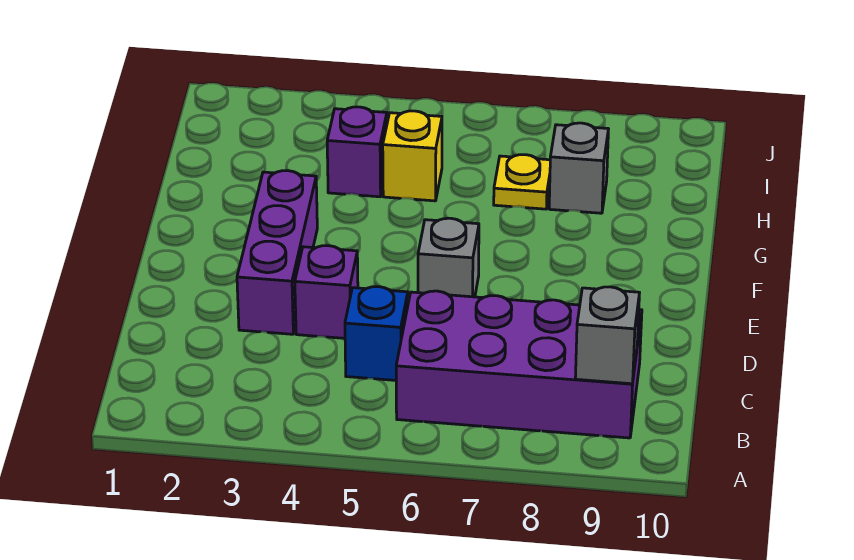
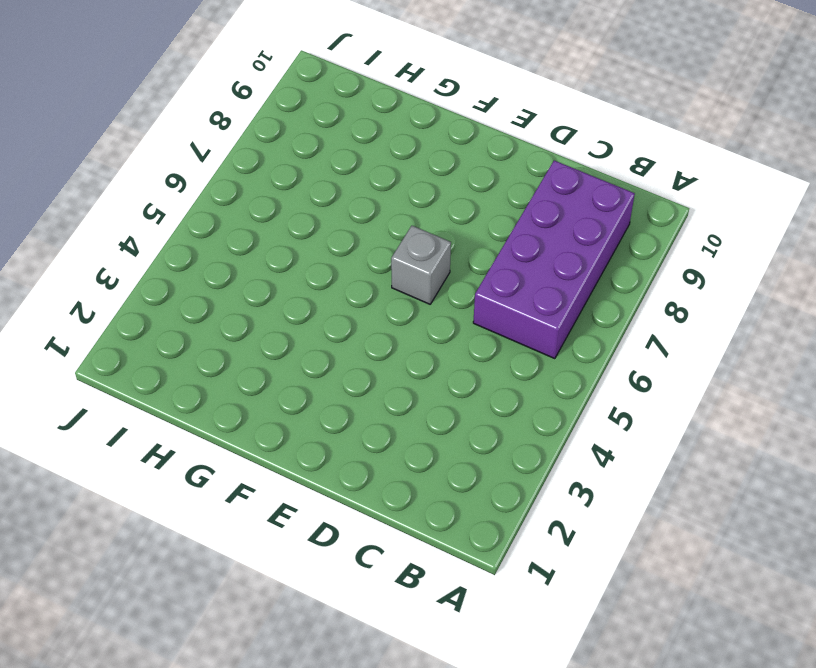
none -> blue brick C5 level 1
none -> purple brick D3:F3 level 1

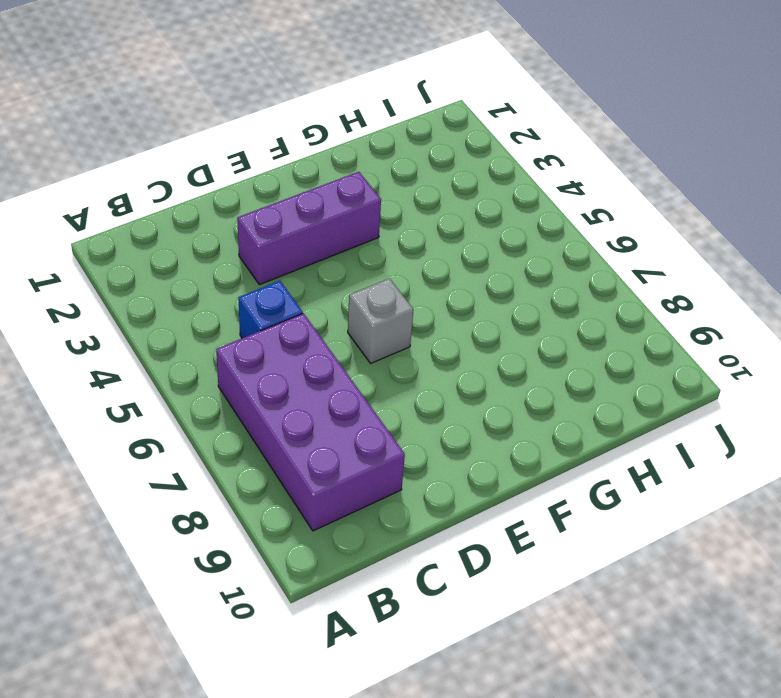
none -> purple brick D4 level 1
none -> purple brick H4 level 1

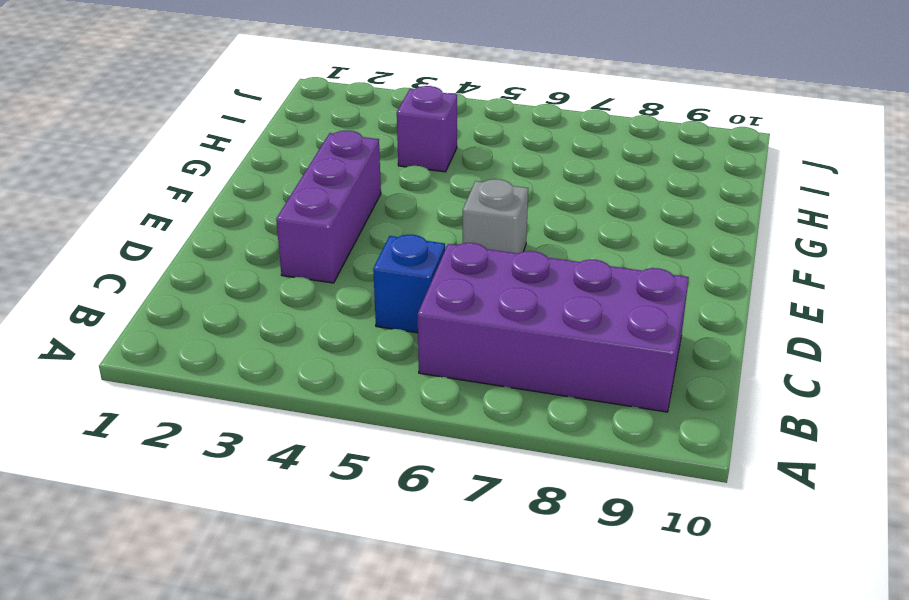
none -> purple brick D4 level 1
none -> yellow brick H5 level 1

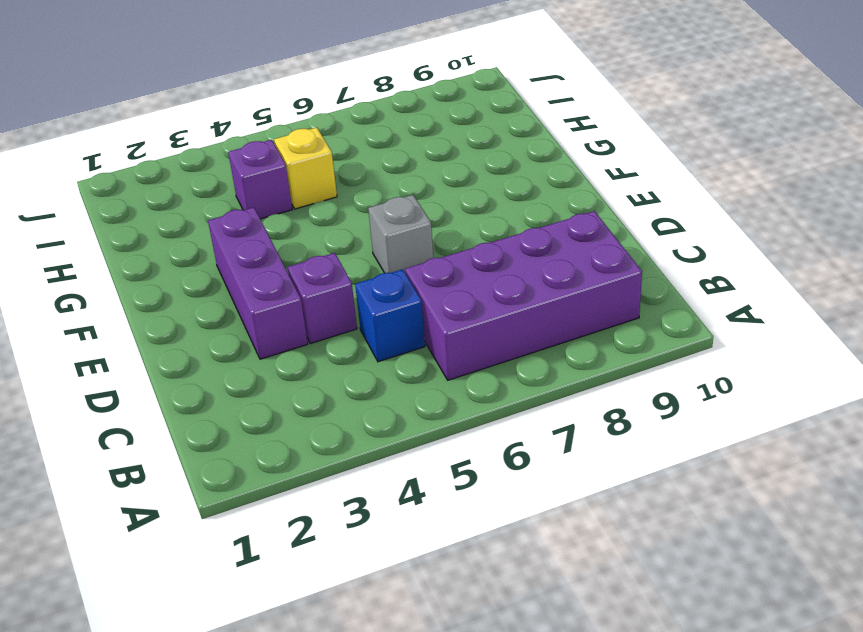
none -> yellow plate H7 level 1
none -> grey brick H8 level 1

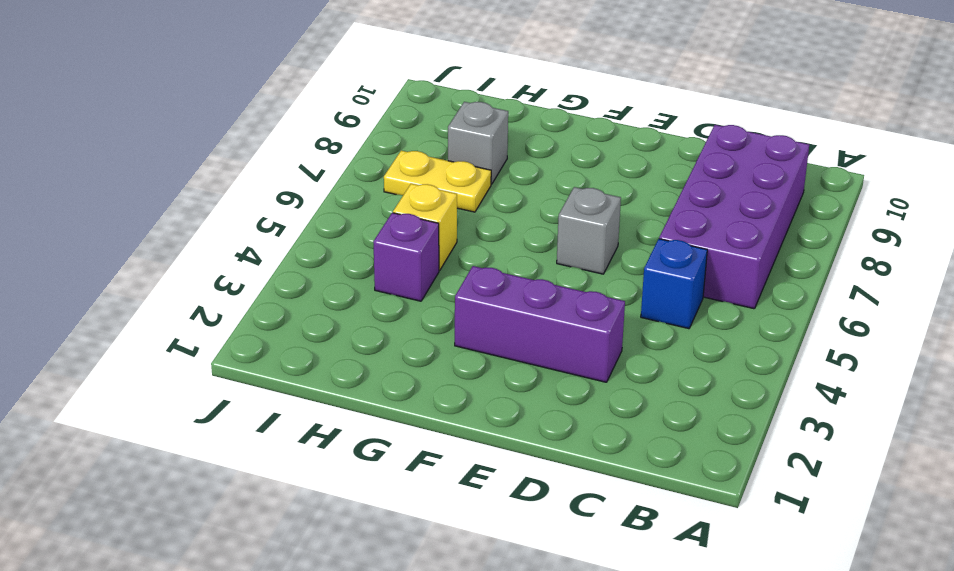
yellow plate H7:I7 level 1 -> yellow plate H7 level 1
none -> purple brick D4 level 1
none -> grey brick B9 level 2

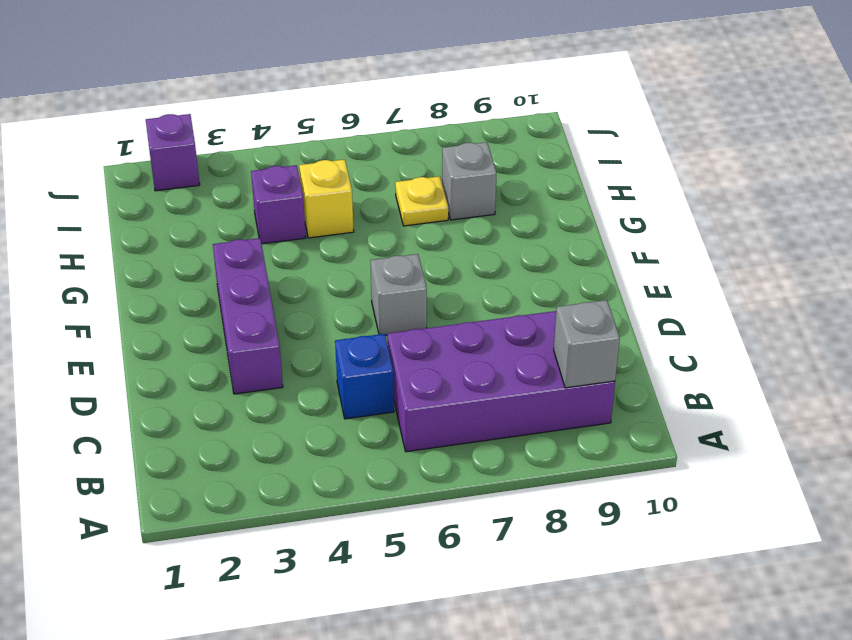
purple brick J2 level 1 -> purple brick D4 level 1

